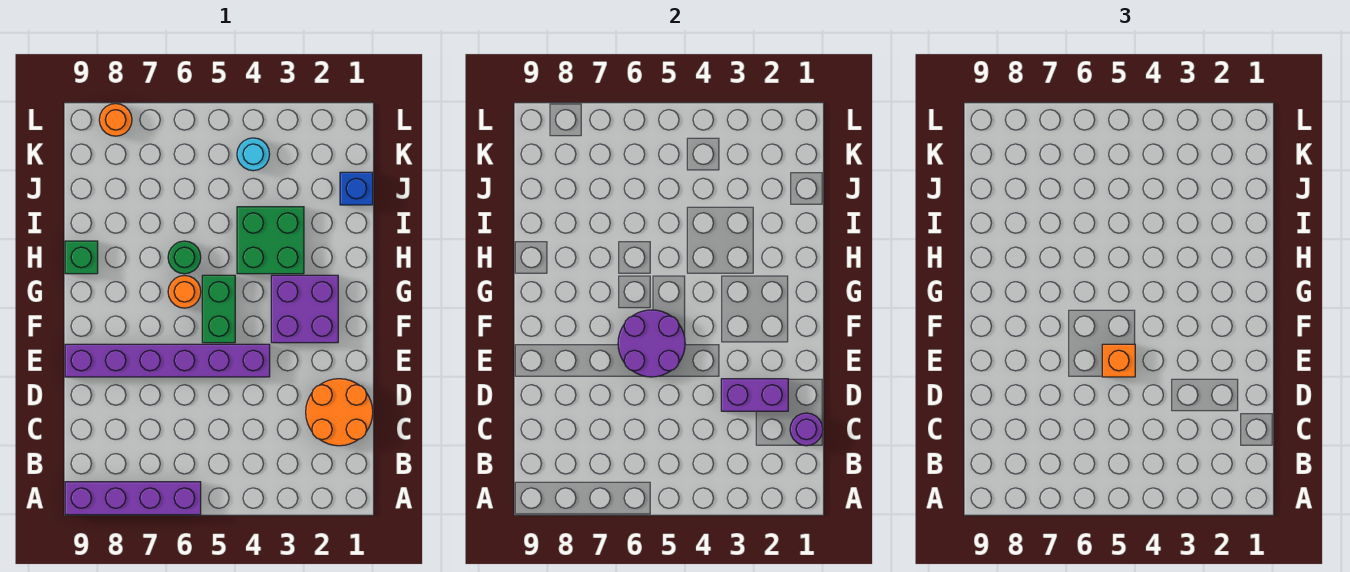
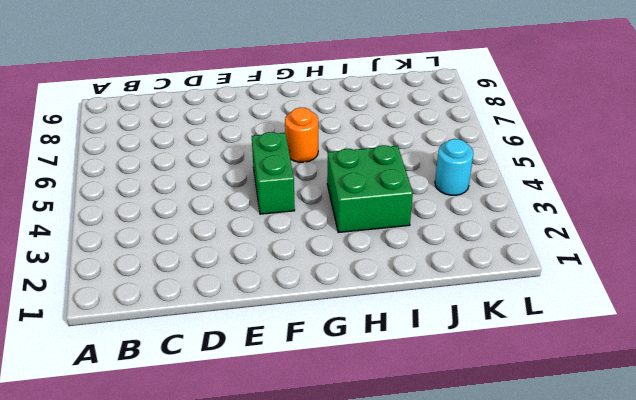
green brick F4:F5 level 1 -> green brick F5:G5 level 1
none -> purple brick A6:A9 level 1
none -> orange round brick C1:D2 level 1
none -> purple brick E4:E9 level 1

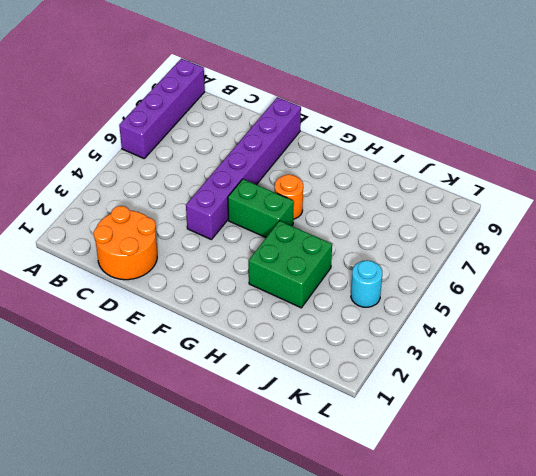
none -> purple brick F2:G3 level 1
none -> green round brick H6 level 1
none -> green brick H9 level 1

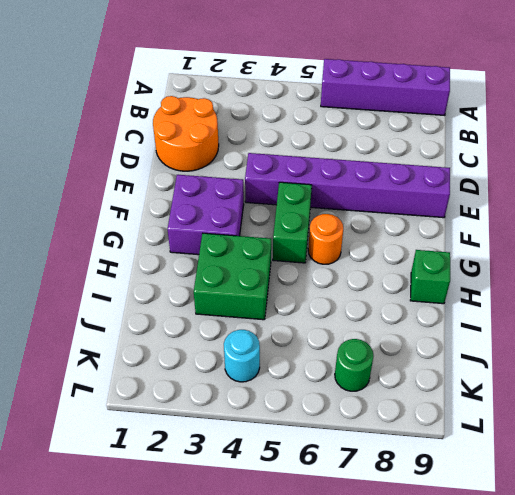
green round brick K7 level 1 -> green round brick H6 level 1
none -> blue brick J1 level 1
none -> orange round brick L8 level 1
none -> purple round brick C1 level 2

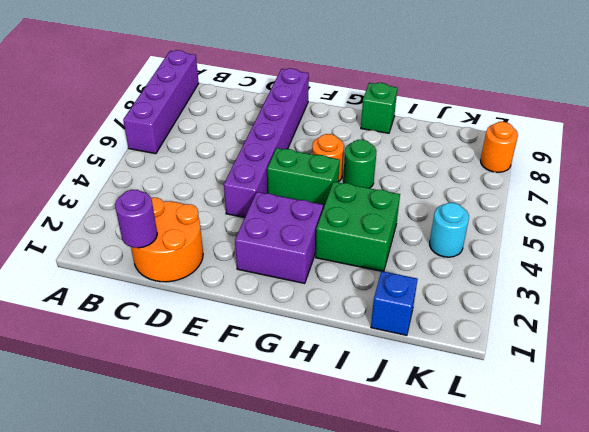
none -> purple brick D2:D3 level 2
none -> purple round brick E5:F6 level 2
none -> orange brick E5 level 3

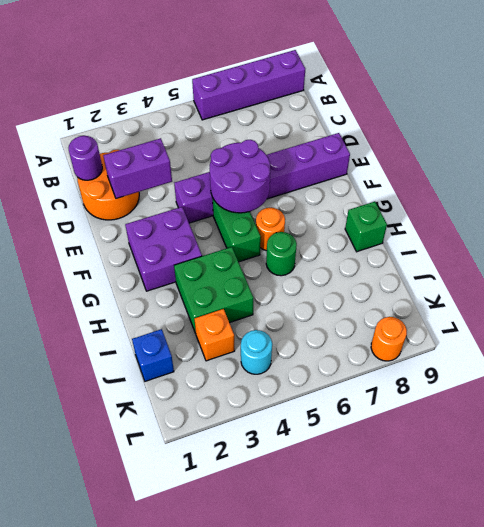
orange brick J3 level 1 -> orange brick E5 level 3

